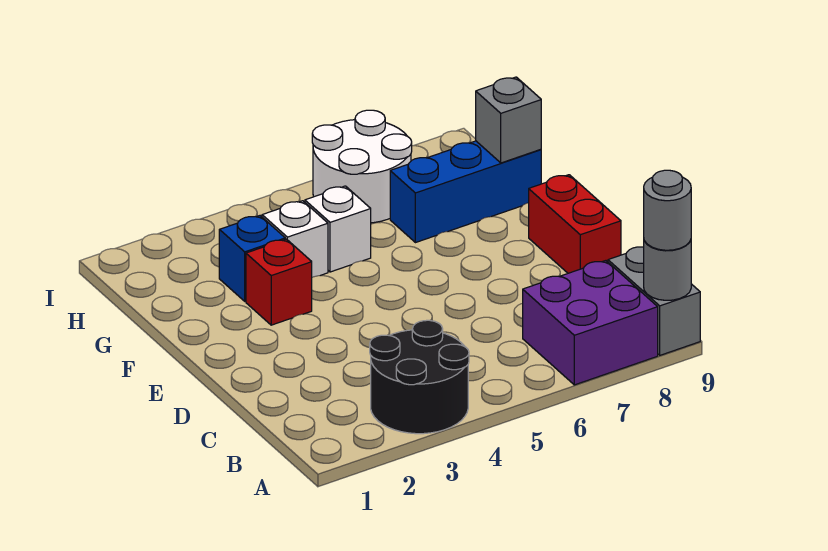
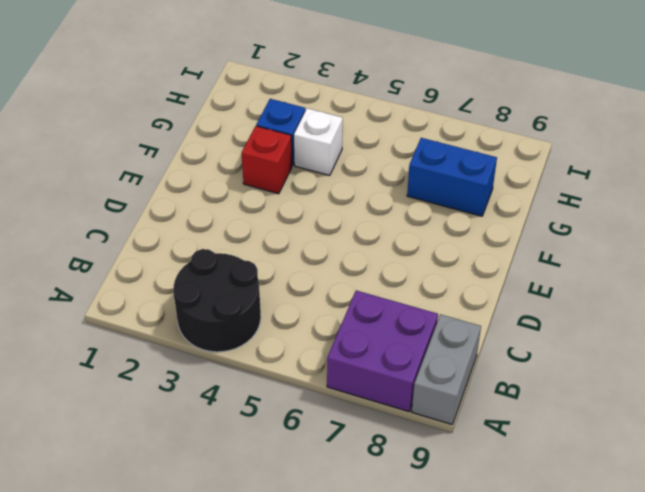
blue brick G7:G8 level 1 -> blue brick G7:G9 level 1
none -> red brick D9:E9 level 1
none -> white brick G5 level 1
none -> white round brick H6:I7 level 1

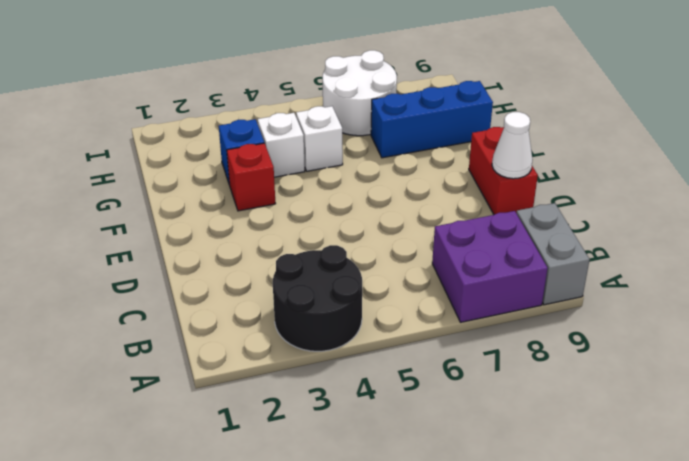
white cone D9 level 2 -> none
none -> grey round brick A9 level 2
none -> grey brick G9 level 2
none -> grey round brick A9 level 3

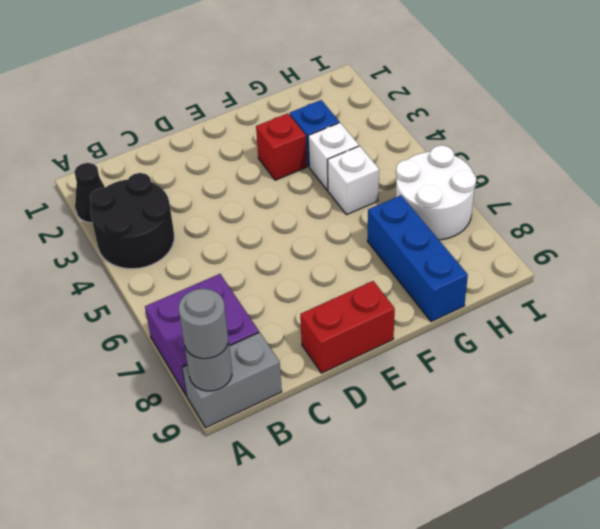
black cone A2 level 1 -> none
none -> grey brick G9 level 2

